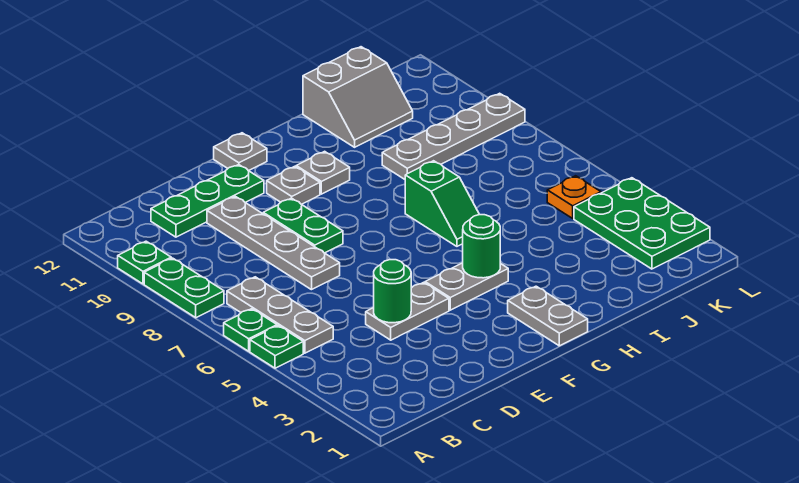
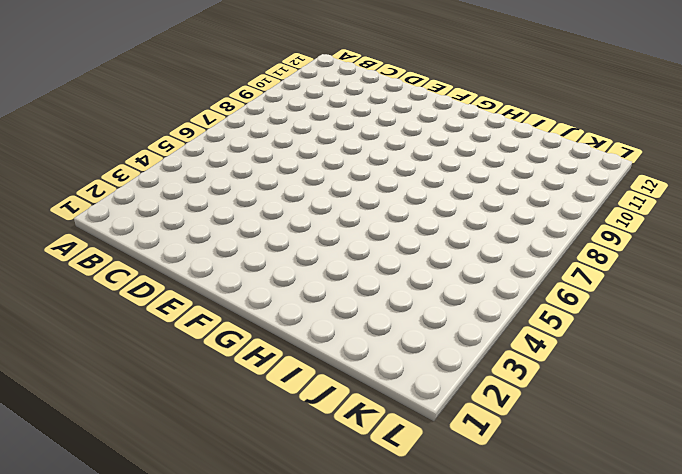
none -> green plate A5 level 1
none -> green plate A6 level 1
none -> green plate A8:A9 level 1

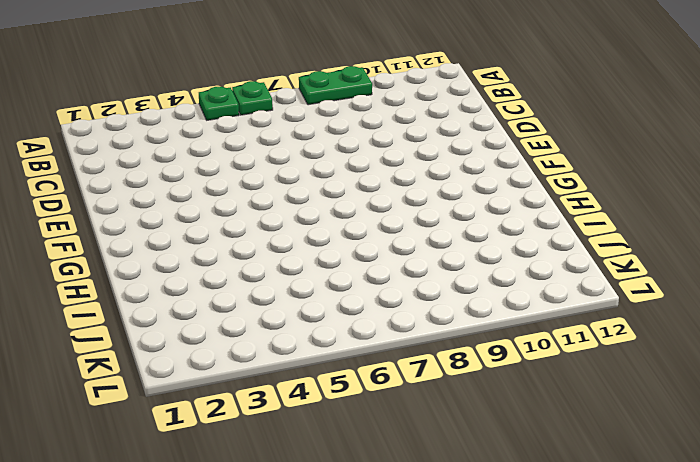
none -> green plate A10 level 1
none -> grey plate B5:B7 level 1
none -> green plate C11:E11 level 1

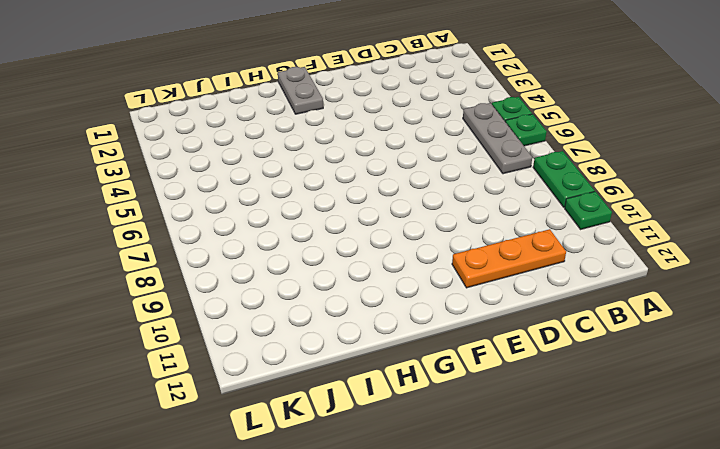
orange plate C11:E11 level 1 -> green plate C11:E11 level 1
none -> grey plate D4:E4 level 1
none -> grey plate D7:D10 level 1
none -> green plate E8:E9 level 1

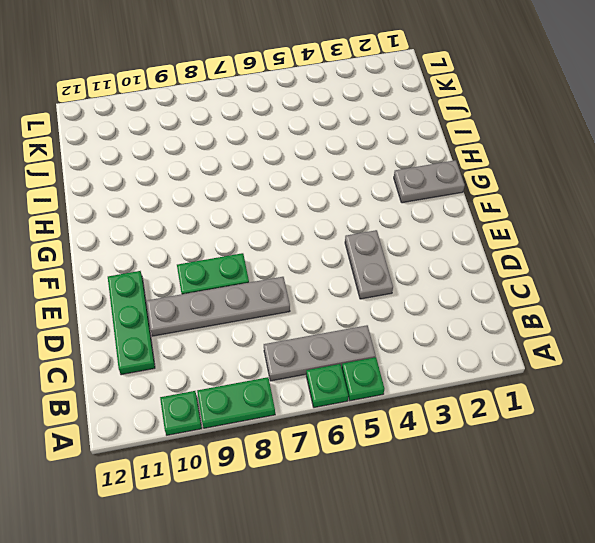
none -> grey plate F4:G4 level 1
none -> grey plate F10 level 1
none -> grey plate F12 level 1

